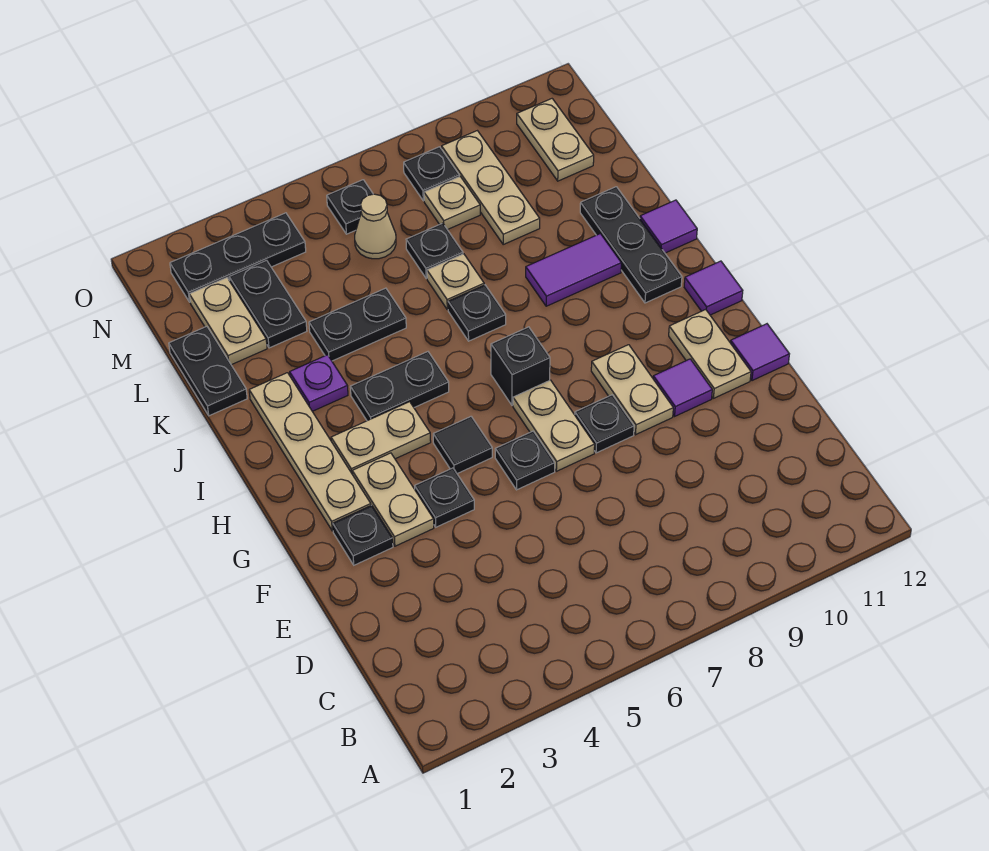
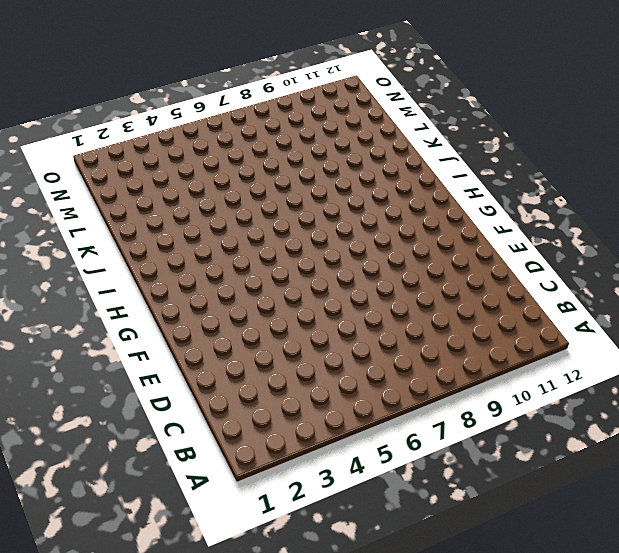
none -> black plate F2 level 1
none -> tan plate F3:G3 level 1
none -> black plate F4 level 1
none -> black plate F6 level 1

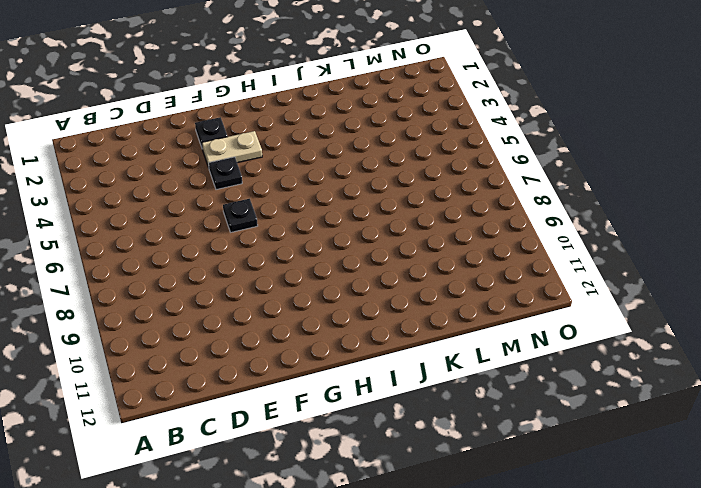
none -> tan plate F7:G7 level 1
none -> black plate F8 level 1
none -> tan plate F9:G9 level 1
none -> purple tile F10 level 1

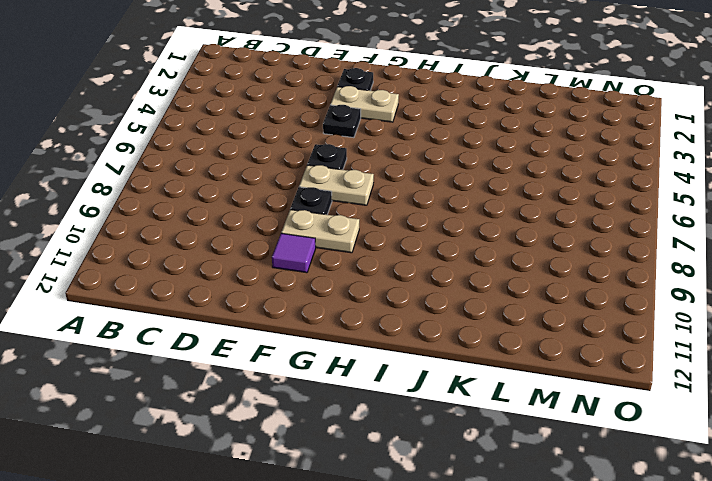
none -> tan plate F11:G11 level 1
none -> purple tile F12 level 1
none -> tan plate G2:J2 level 1
none -> black tile G5 level 1

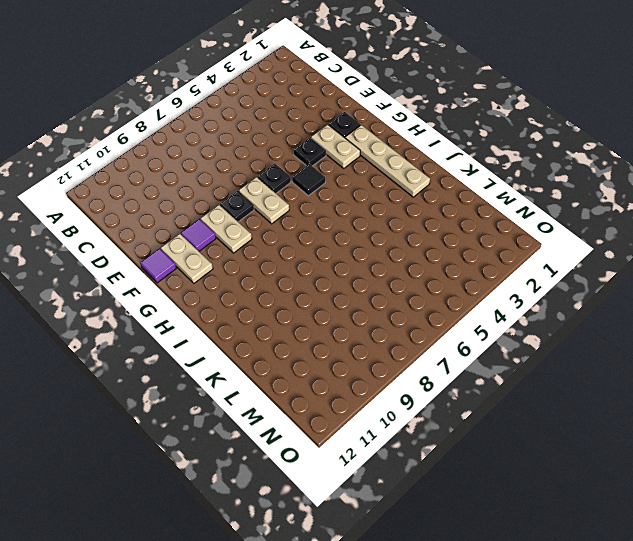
none -> tan plate H3:H4 level 1
none -> black brick H7 level 1
none -> purple tile H12 level 1
none -> black plate I4:I5 level 1

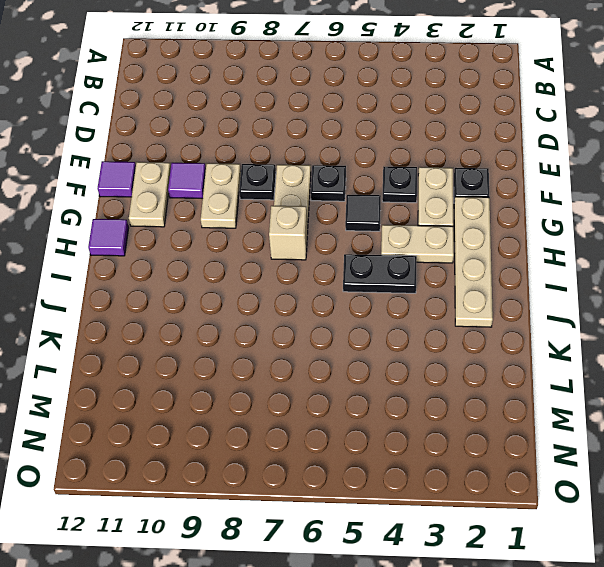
tan brick H7 level 1 -> black brick H7 level 1
none -> black plate I11:K11 level 1
none -> purple plate J3 level 1
none -> black plate J7 level 1
none -> purple tile J9:J10 level 1

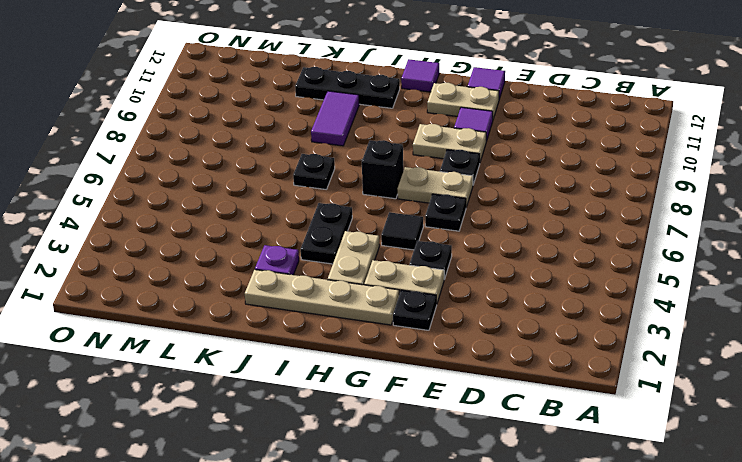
none -> purple tile J12 level 1
none -> black plate K1:L1 level 1
none -> black plate K4:K5 level 1
none -> tan plate K7 level 1

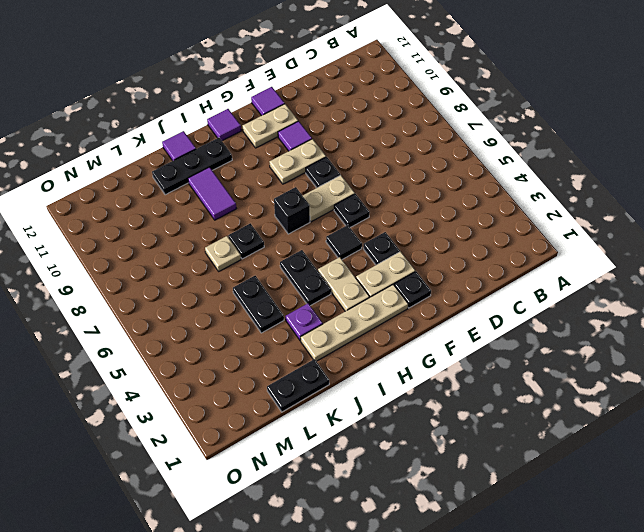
none -> tan plate L2:M2 level 1
none -> black plate L3:M3 level 1
none -> black plate L7 level 1
none -> tan plate L9:N9 level 1

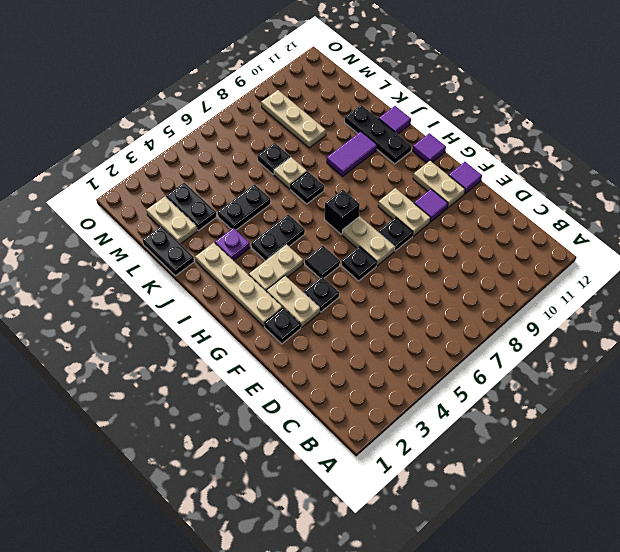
none -> tan cone M6 level 1
none -> tan plate M8 level 1
none -> tan plate M11:N11 level 1
none -> black plate N2:N4 level 1

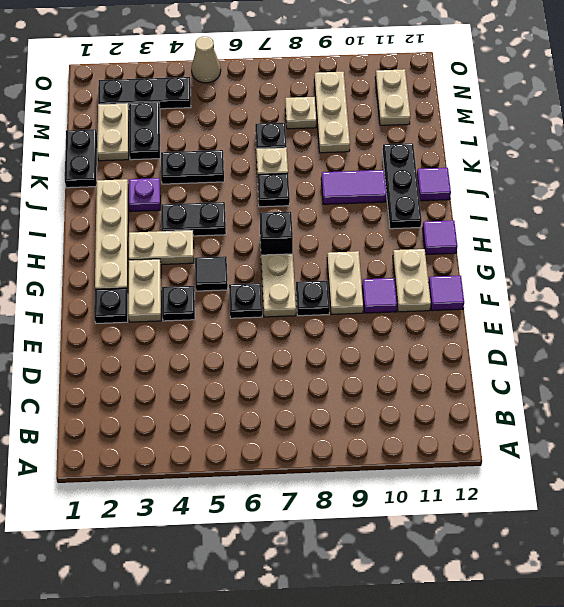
tan cone O5 level 1 -> tan cone M6 level 1
none -> black plate N6 level 1
none -> black plate N8 level 1

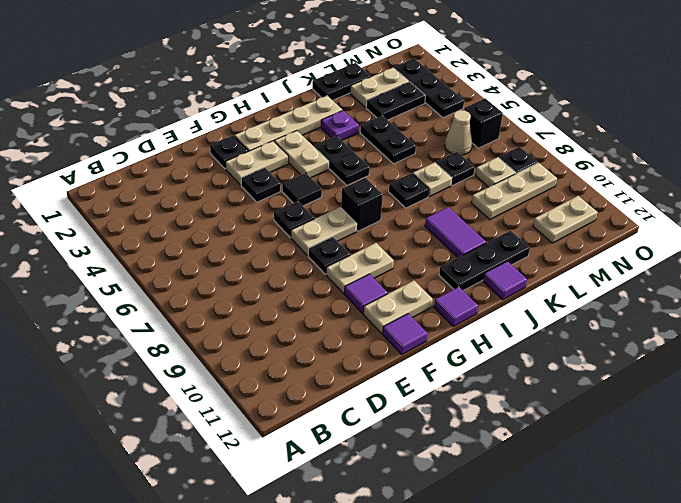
black brick N6 level 1 -> black plate N6 level 1

